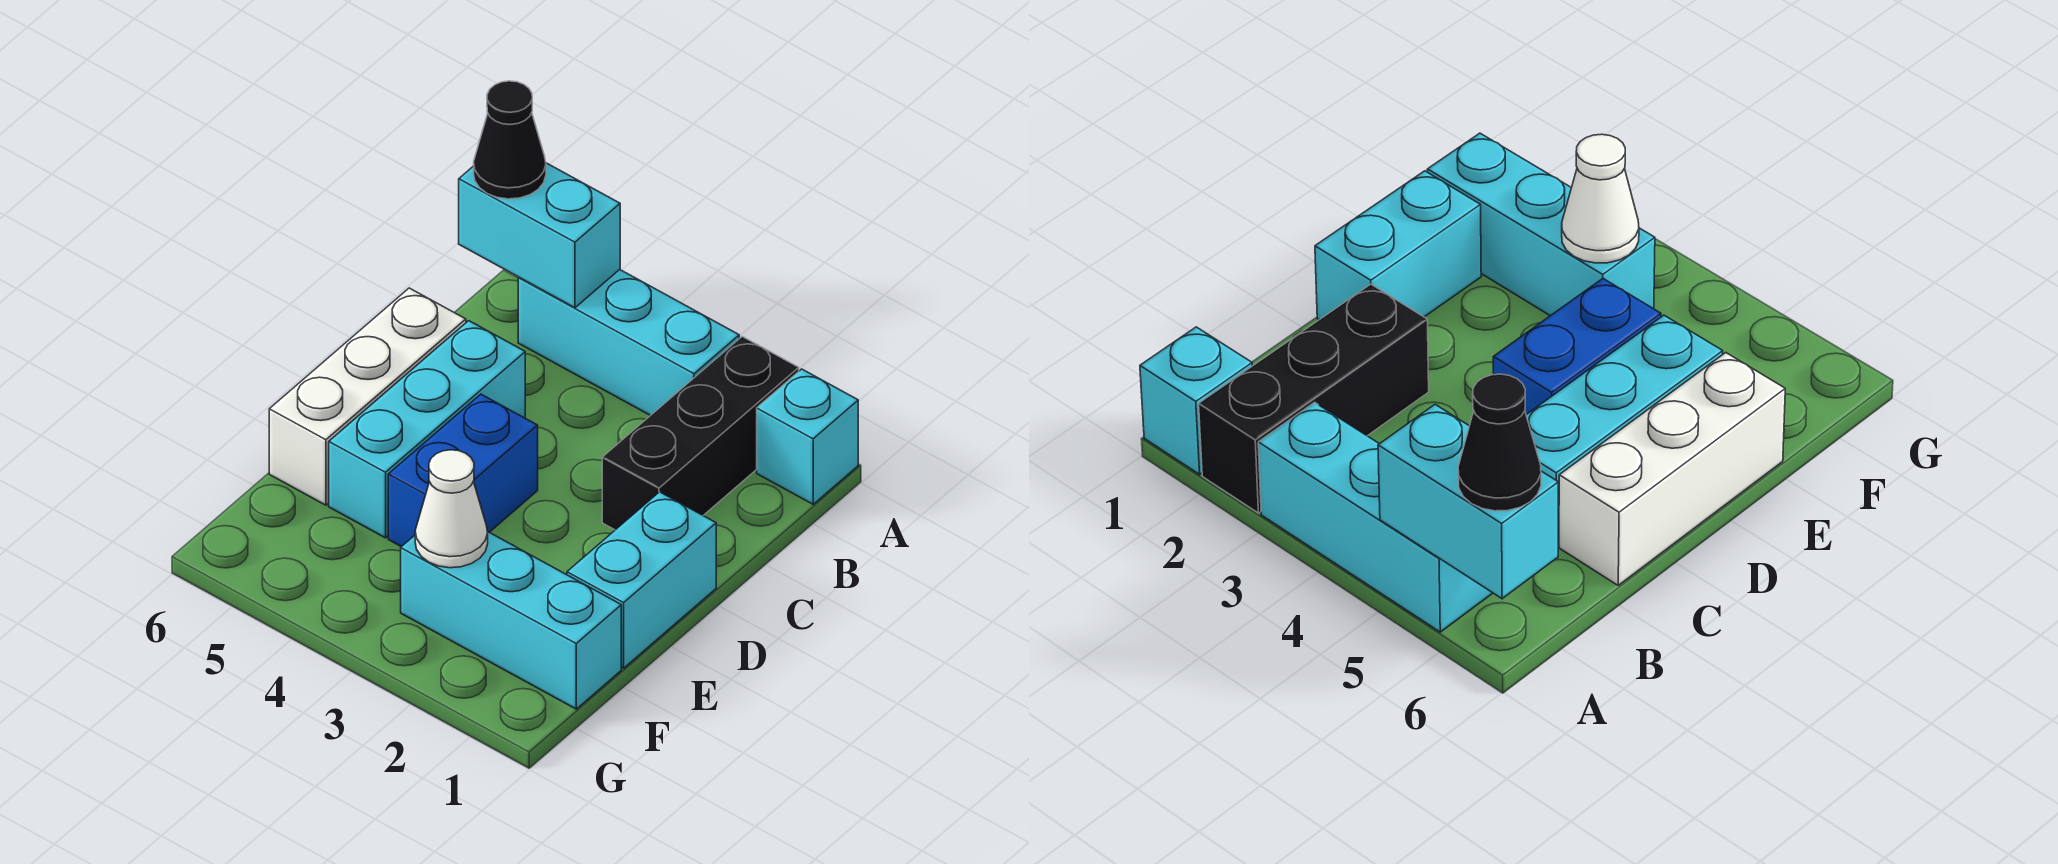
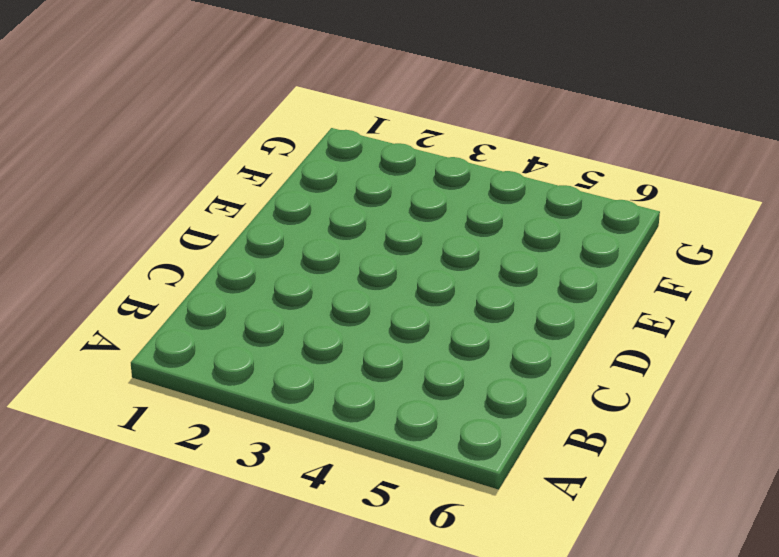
none -> cyan brick A1 level 1
none -> black brick A2:C2 level 1

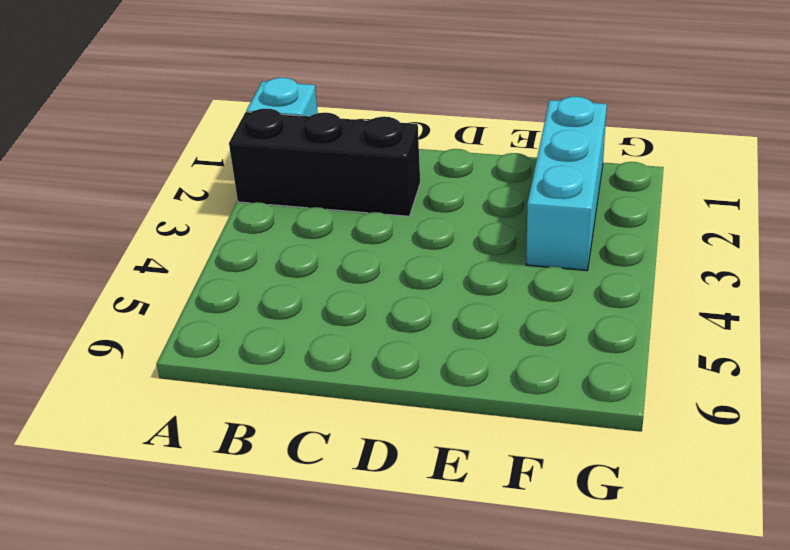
none -> cyan brick A3:A5 level 1
none -> cyan brick C5:E5 level 1

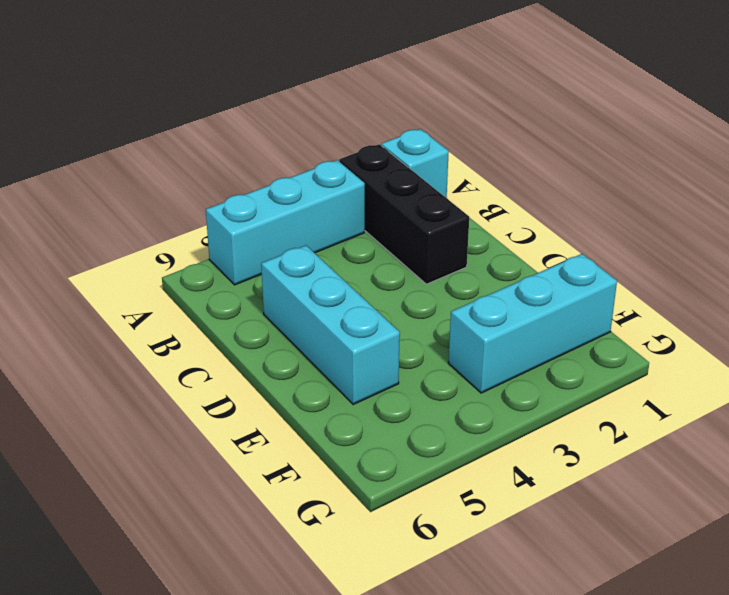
none -> white brick C6:E6 level 1
none -> cyan brick D1:E1 level 1

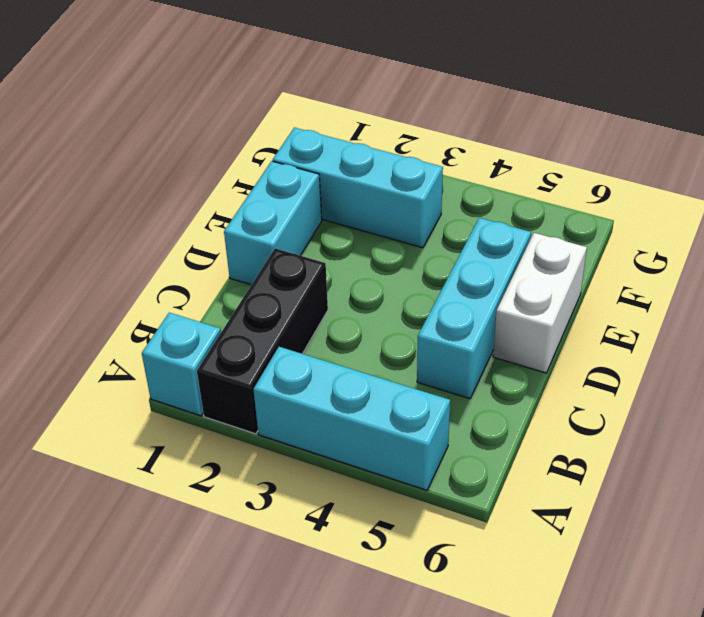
white brick D6:E6 level 1 -> white brick C6:E6 level 1
none -> blue brick D4:E4 level 1
none -> cyan brick A5:A6 level 2

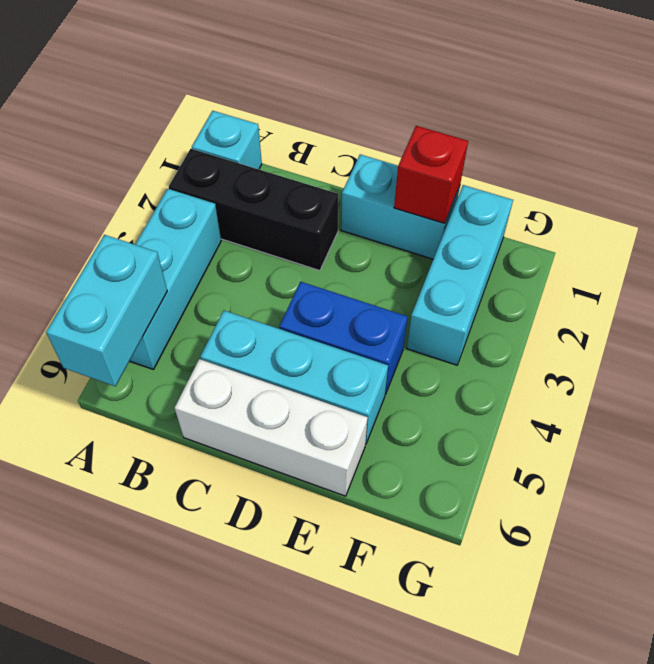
red brick E1 level 2 -> none
none -> white cone F3 level 2
none -> black cone A6 level 3

